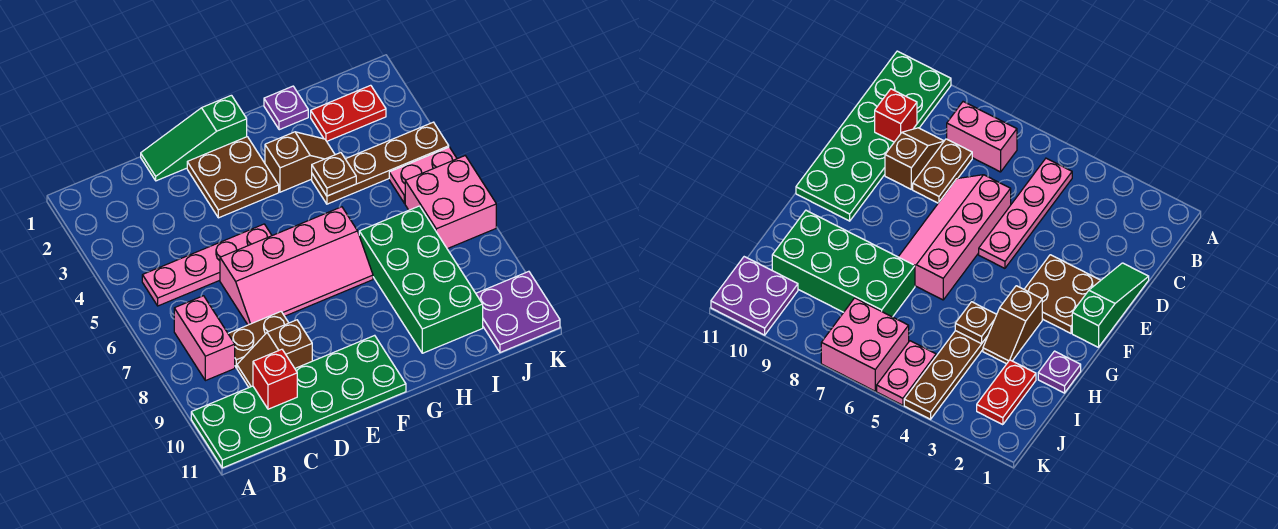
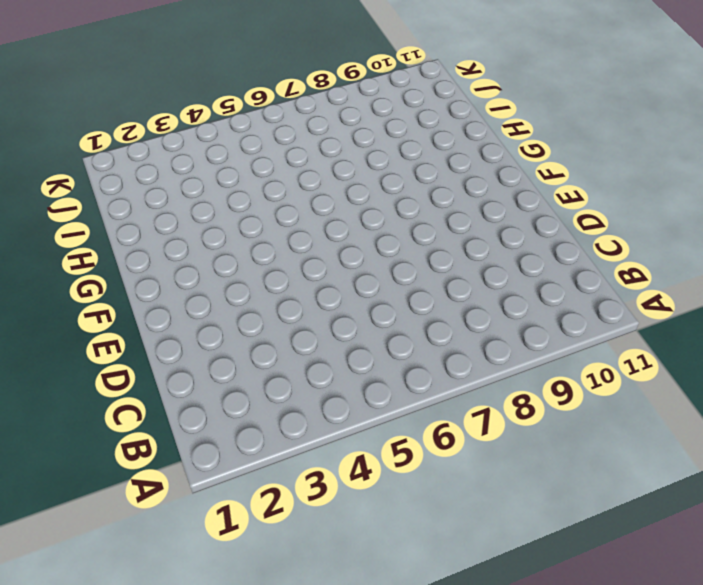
none -> green plate A10:F11 level 1
none -> pink plate B5:E5 level 1
none -> pink brick B7:B8 level 1

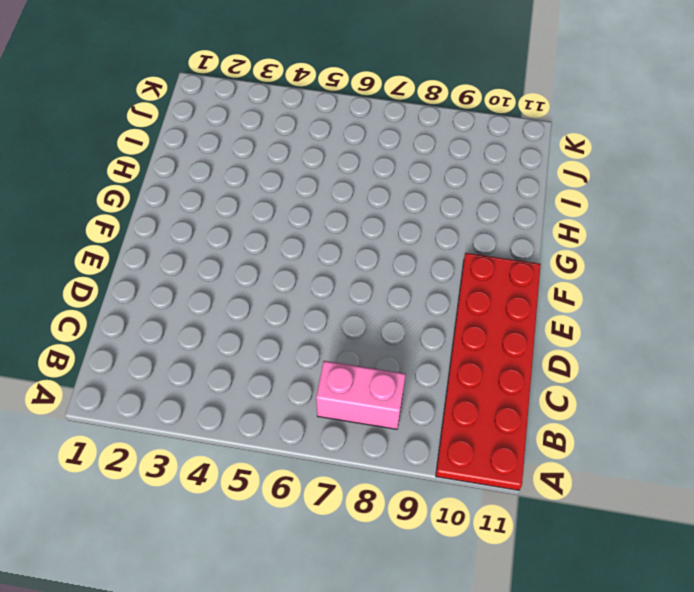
red plate A10:F11 level 1 -> green plate A10:F11 level 1
none -> pink plate B5:E5 level 1
none -> brown plate C8:D8 level 1
none -> brown slope C9:D9 level 1 top D

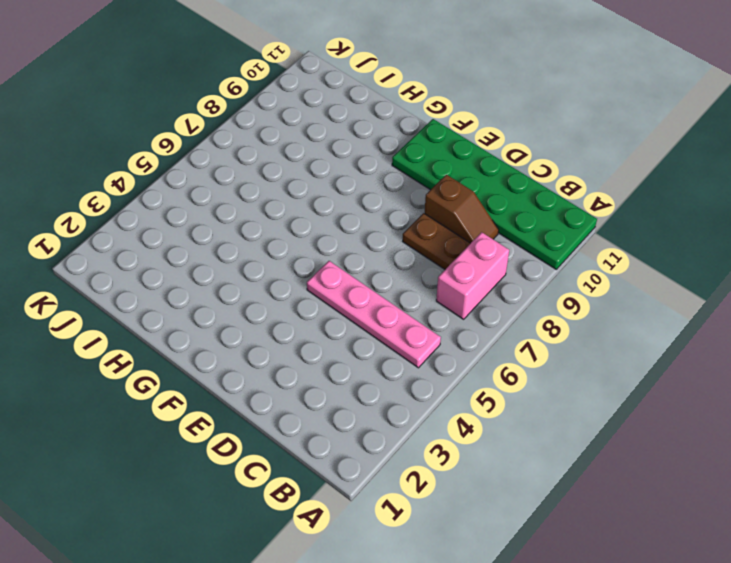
none -> green slope D1:F1 level 1 top F
none -> pink slope D6:G7 level 1 top 6
none -> brown plate E2:F3 level 1

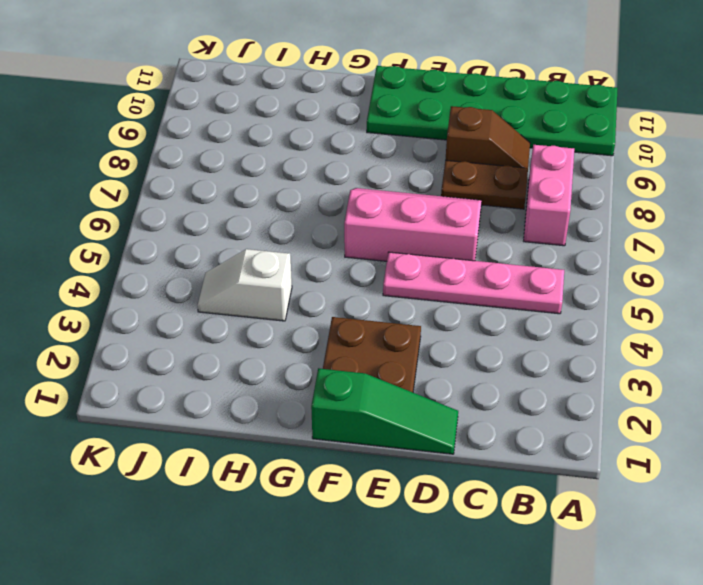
pink slope D6:F7 level 1 top 6 -> pink slope D6:G7 level 1 top 6
white slope H4:I4 level 1 top H -> brown plate H4:K4 level 1
none -> brown slope G3:H3 level 1 top G
none -> purple plate H1 level 1
none -> green brick H7:I10 level 1

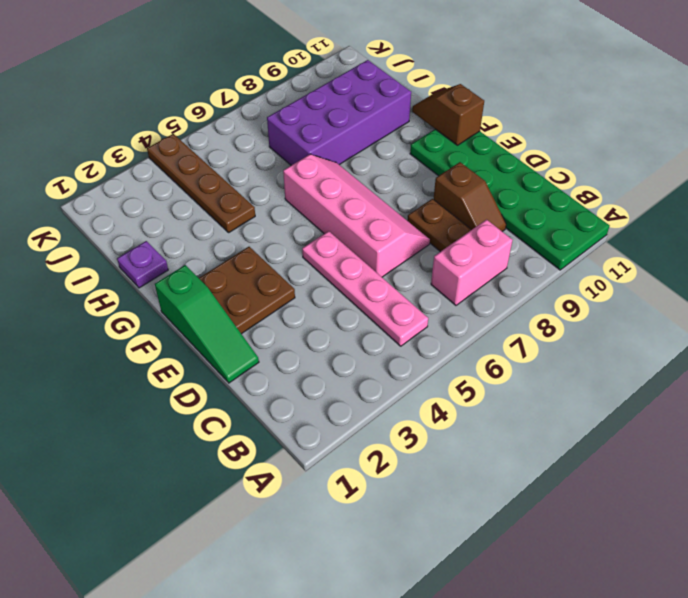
brown slope F11:G11 level 2 top F -> brown slope G3:H3 level 1 top G
purple brick H7:I10 level 1 -> green brick H7:I10 level 1
none -> red plate I2:J2 level 1
none -> pink plate J5:K5 level 1
none -> pink brick J6:K7 level 1

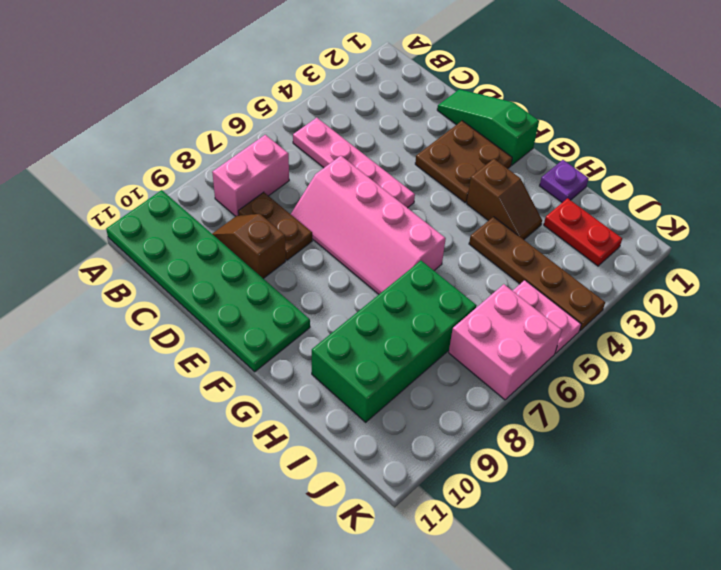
none -> purple plate J10:K11 level 1
none -> red brick C10 level 2
none -> brown plate H4 level 2

